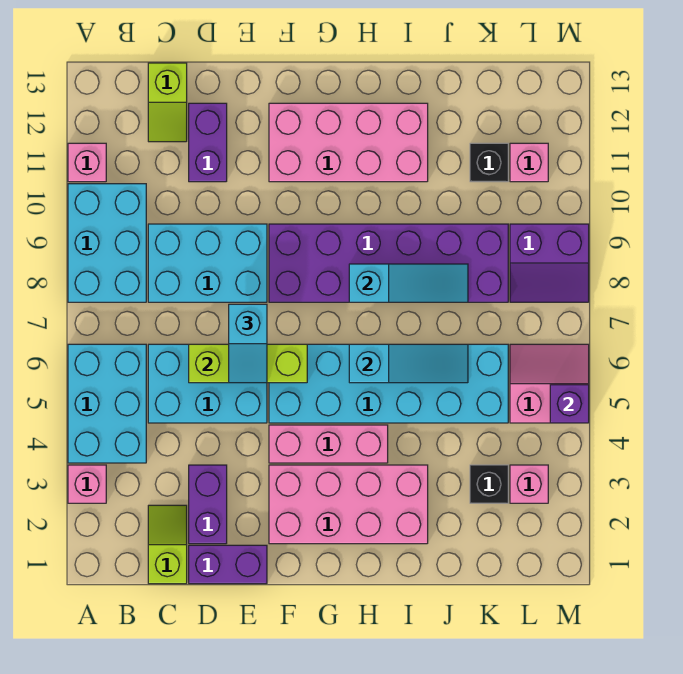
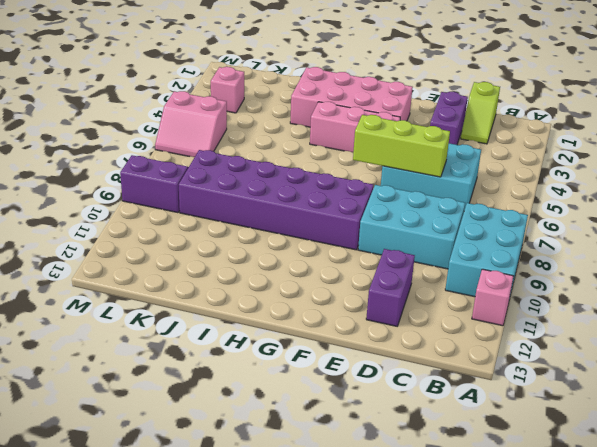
none -> pink brick A3 level 1
none -> cyan brick A4:B6 level 1
none -> lime slope C12:C13 level 1 top 13

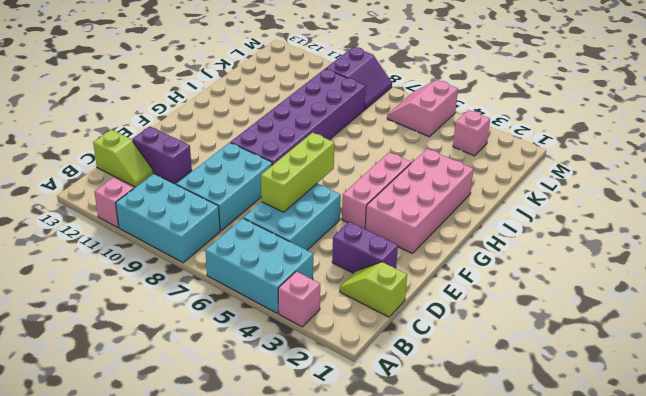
none -> purple brick D1:E1 level 1
none -> cyan brick F5:K6 level 1
none -> pink brick F11:I12 level 1

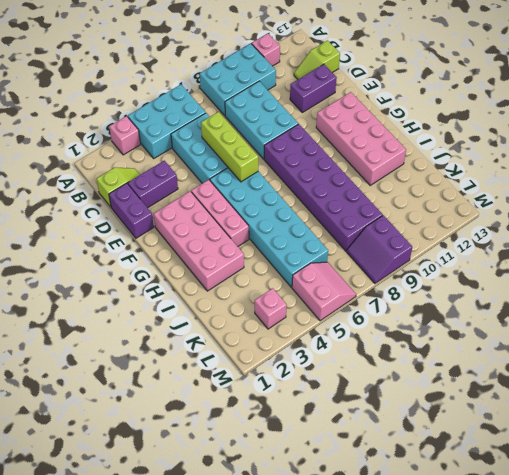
none -> black brick K3 level 1
none -> black brick K11 level 1
none -> pink brick L11 level 1

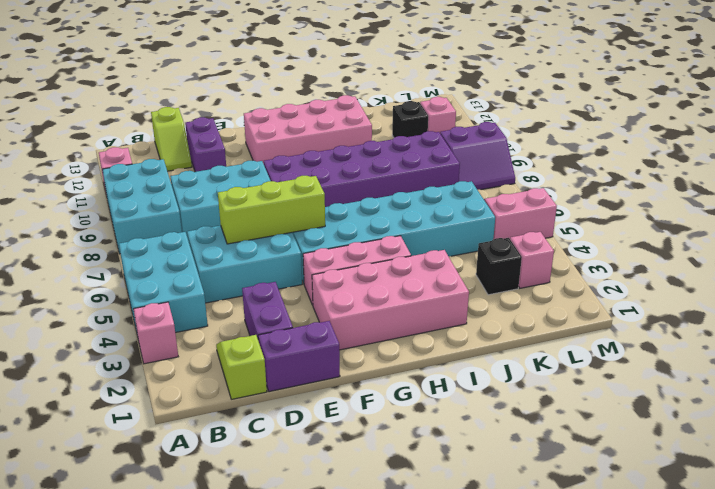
none -> cyan slope H6:J6 level 2 top H
none -> cyan slope H8:J8 level 2 top H
none -> purple brick M5 level 2

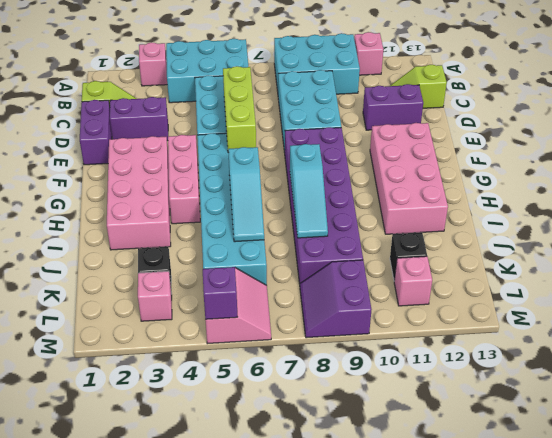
none -> cyan slope E6:E7 level 3 top 7

